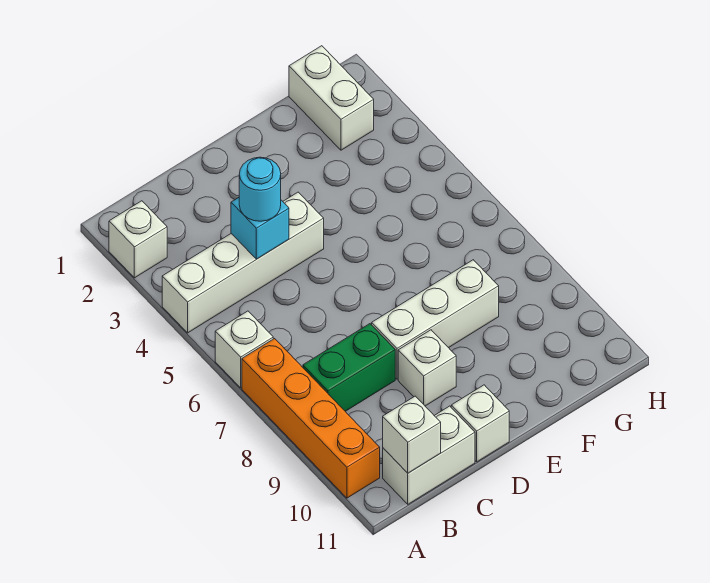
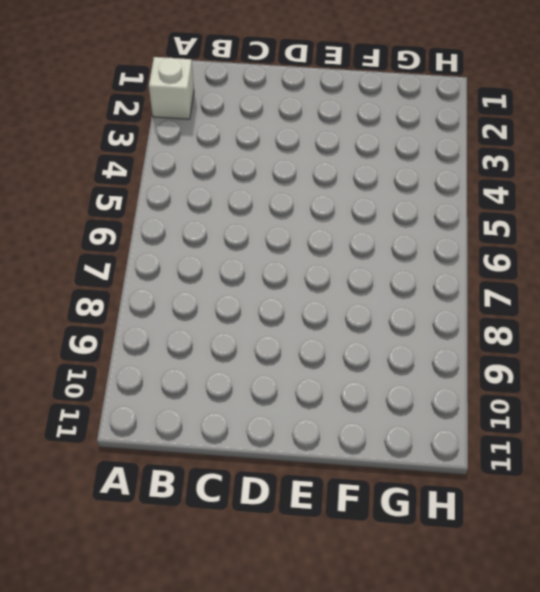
none -> white brick A4:D4 level 1
none -> white brick A6 level 1
none -> orange brick A7:A10 level 1

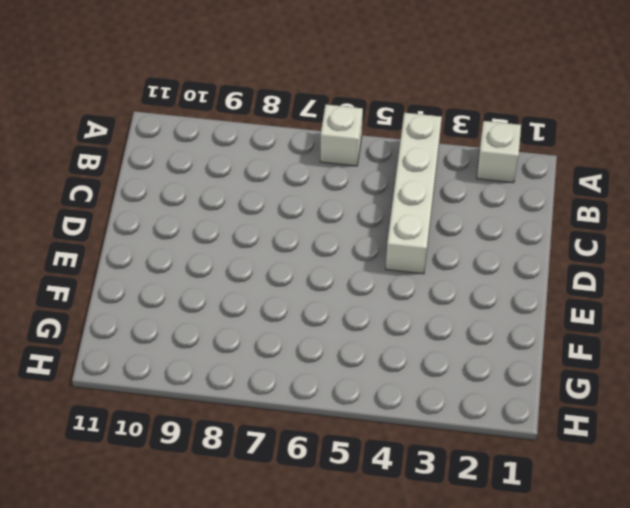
none -> orange brick A7:A10 level 1
none -> green brick B8:C8 level 1
none -> white brick B11:C11 level 1

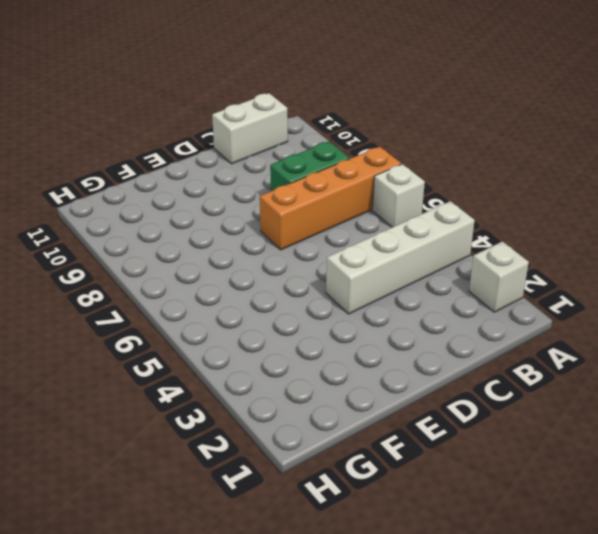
orange brick A7:D7 level 1 -> orange brick A7:A10 level 1
none -> white brick D8:F8 level 1
none -> white brick D9 level 1
none -> white brick D11 level 1

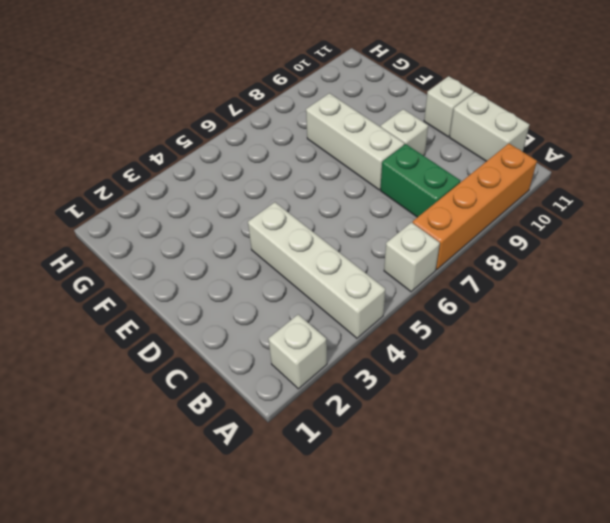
none -> white brick G1:G2 level 1
none -> white brick B11 level 2
none -> cyan brick C4 level 2

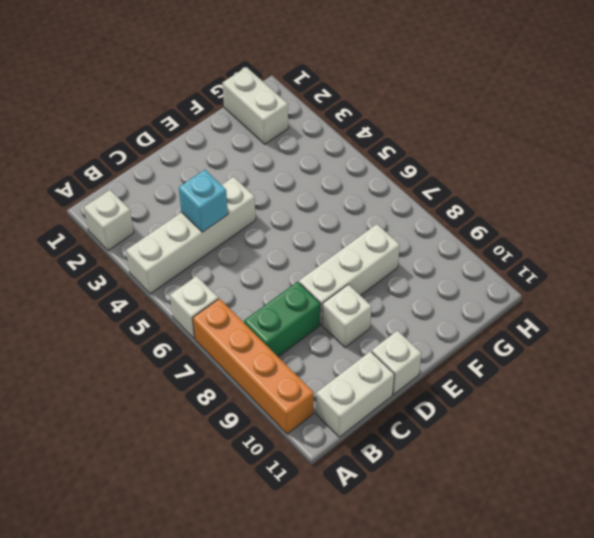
none -> white brick B11 level 2
none -> cyan round brick C4 level 3

